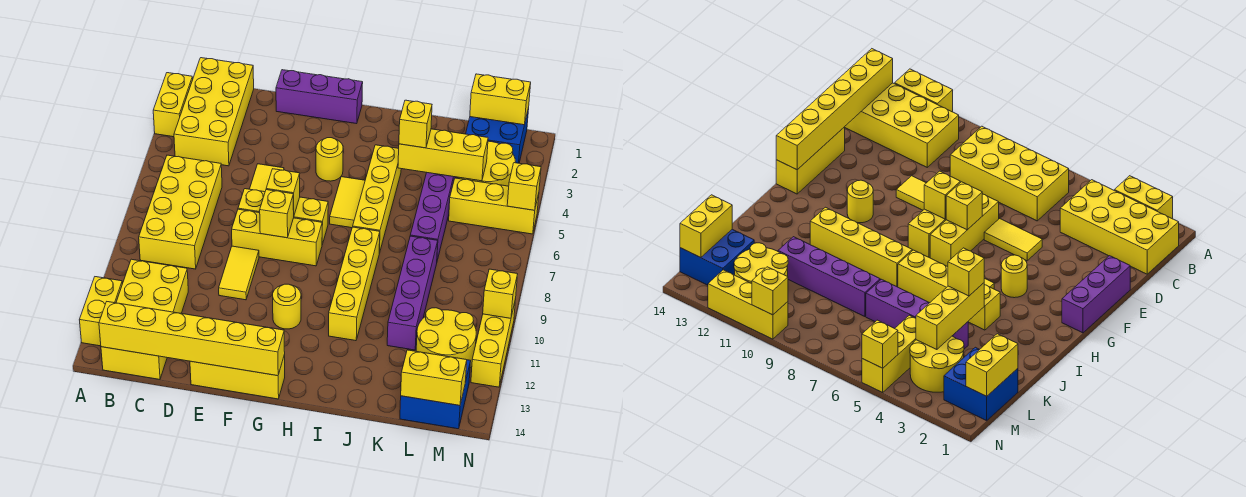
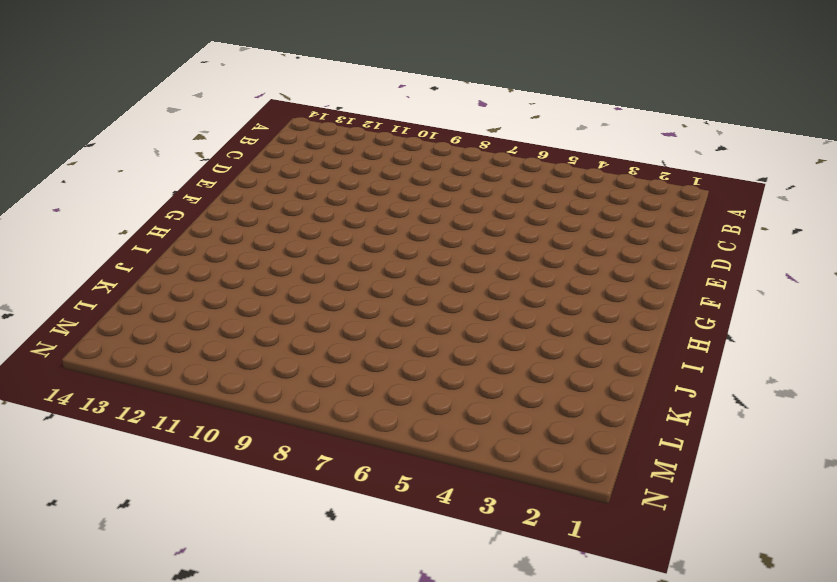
none -> yellow brick A2:A3 level 1
none -> yellow brick A12:A13 level 1
none -> yellow brick B1:C4 level 1
none -> yellow brick B6:C9 level 1

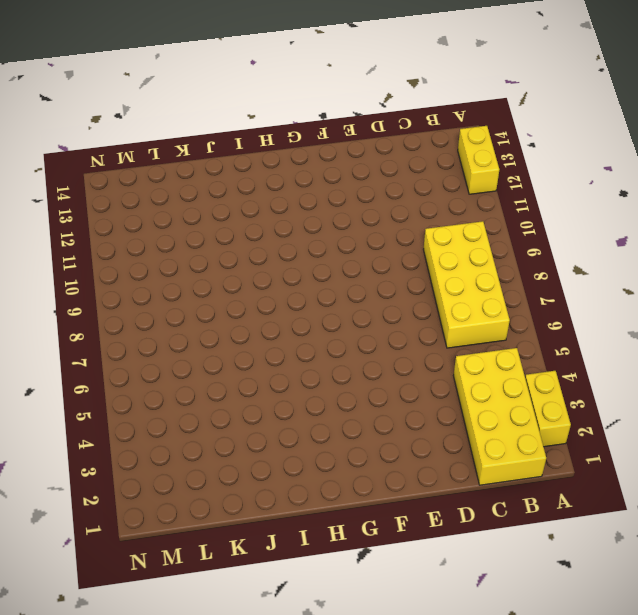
none -> yellow brick B11:C14 level 1
none -> purple brick E1:G1 level 1
none -> yellow tile E5:E6 level 1
none -> yellow brick E7:G7 level 1

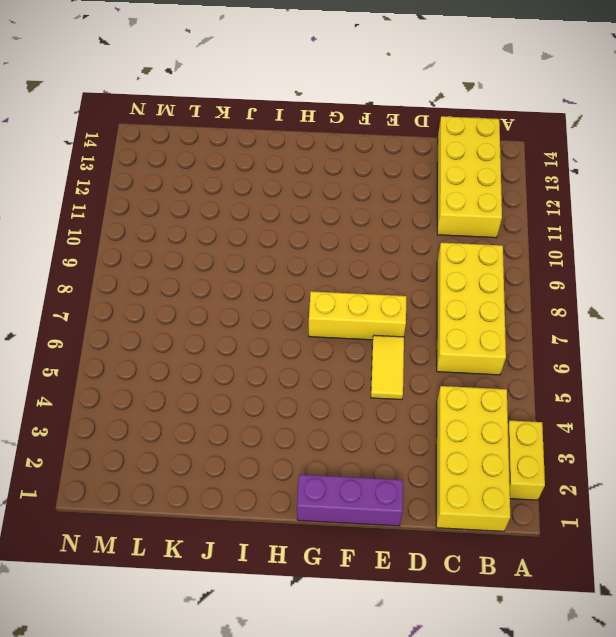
none -> yellow brick A12:A13 level 1
none -> yellow brick E8:G8 level 1
none -> yellow tile E9:E10 level 1
none -> yellow brick E14:G14 level 1

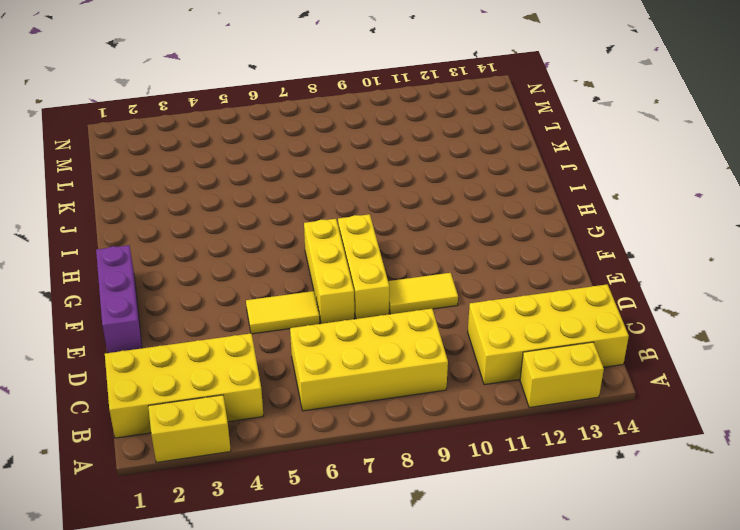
none -> yellow brick E14:G14 level 1
none -> yellow round brick G4 level 1
none -> yellow round brick G11 level 1
none -> yellow tile H5:H6 level 1

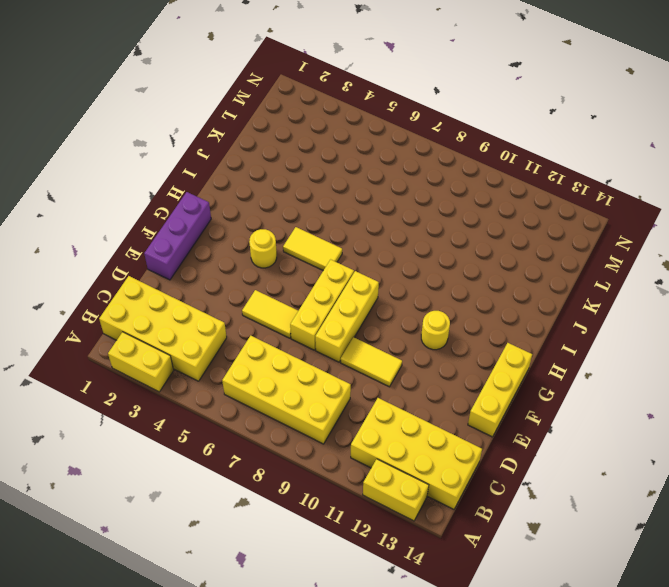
none -> yellow brick I4:I7 level 1
none -> yellow brick I8:I11 level 1
none -> purple brick K4:K7 level 1
none -> purple brick K8:K11 level 1

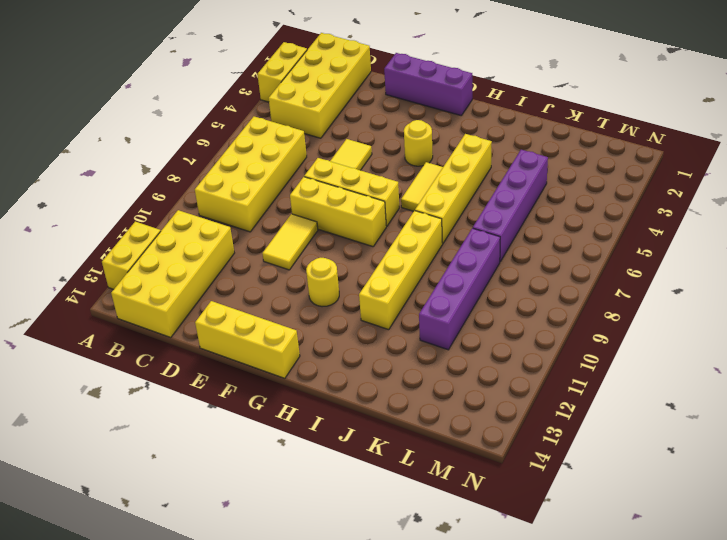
none -> blue brick L1:M2 level 1
none -> yellow round brick L3:M4 level 1
none -> yellow brick L5:N5 level 1
none -> yellow round brick L11:M12 level 1

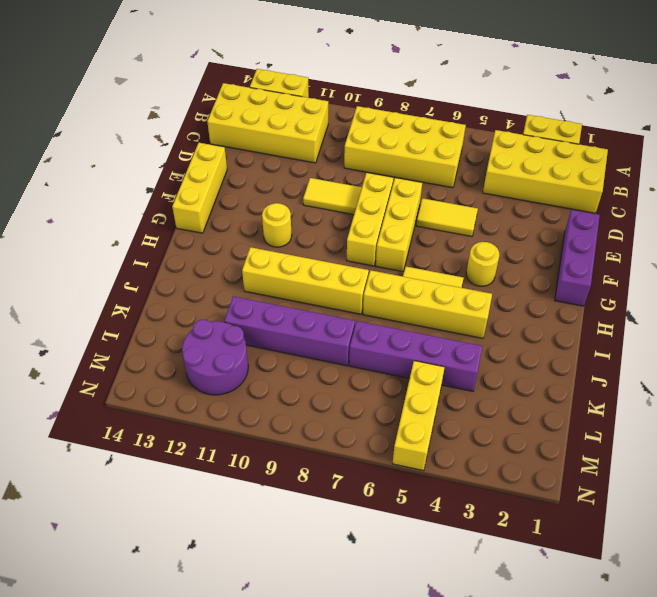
purple round brick L11:M12 level 1 -> yellow round brick L11:M12 level 1
none -> blue brick L1:M2 level 1
none -> yellow round brick L3:M4 level 1
none -> blue brick L13:M14 level 1
none -> yellow brick N10:N12 level 1

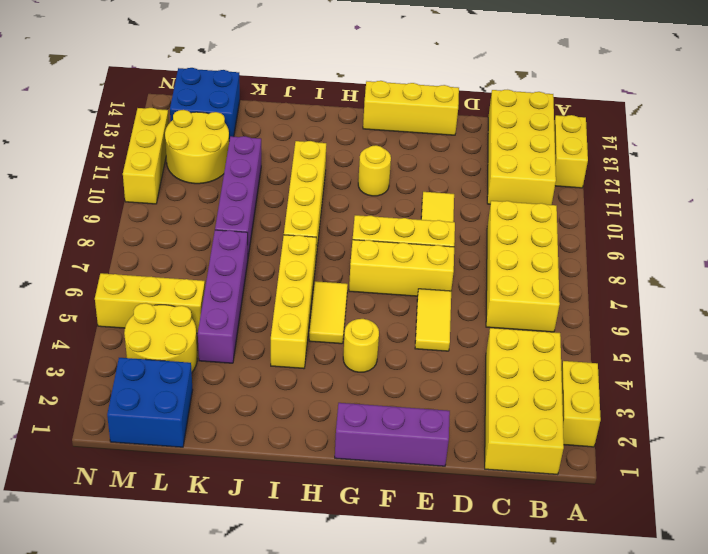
none -> yellow brick B14:G14 level 2
none -> yellow brick F7 level 2
none -> yellow brick F8 level 2
none -> yellow brick J4:L4 level 2

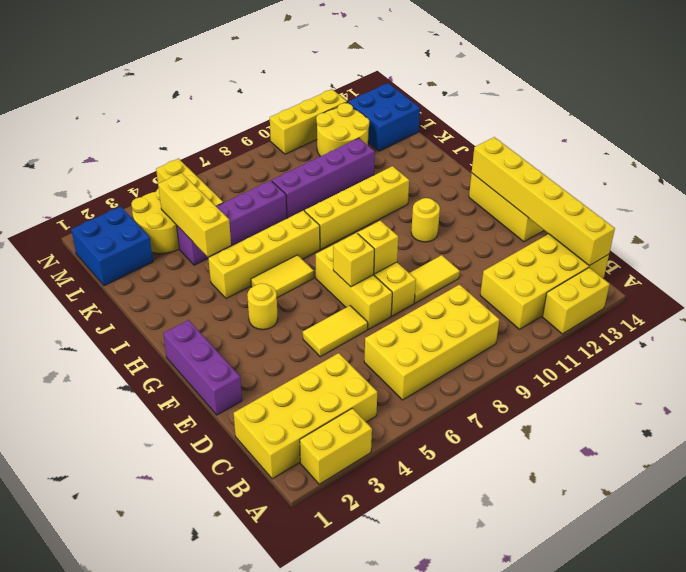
none -> yellow brick L1:M1 level 2
none -> yellow brick L14:M14 level 2
none -> yellow brick N5 level 2
none -> yellow brick N10 level 2

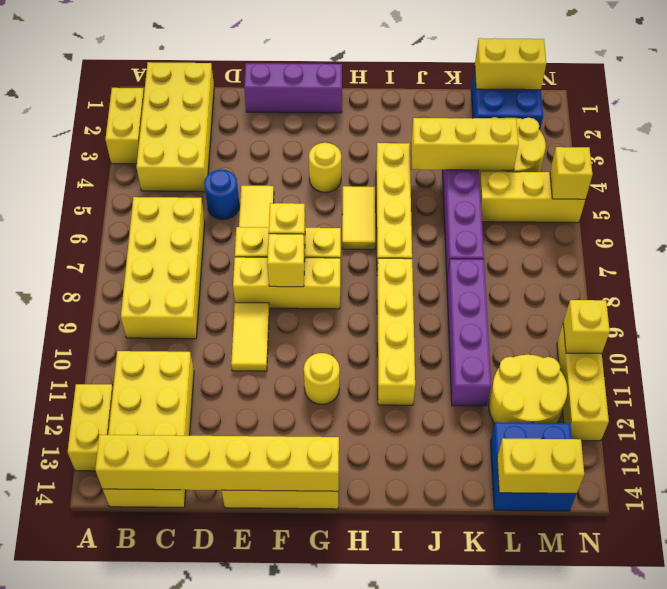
blue round brick D5 level 1 -> none
none -> yellow brick J4 level 3

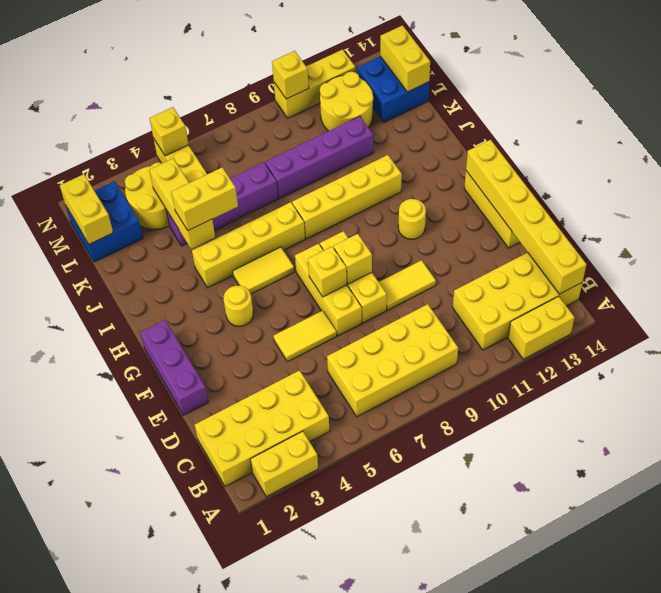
yellow brick J4:J5 level 3 -> yellow brick J4 level 3

